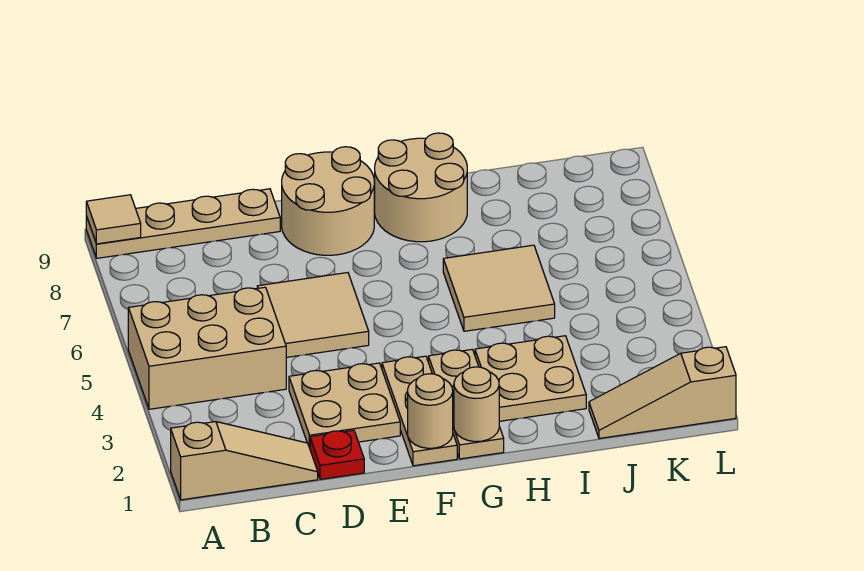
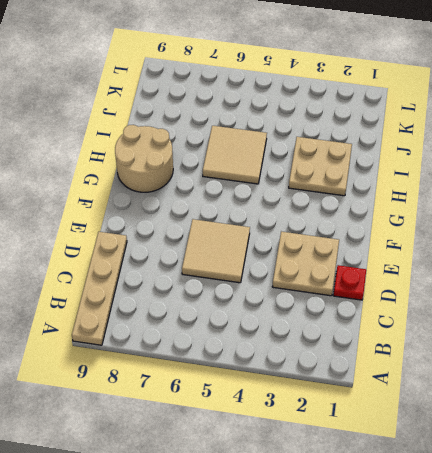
none -> tan slope A1:C1 level 1 top A
none -> tan brick A4:C5 level 1
none -> tan round brick E8:F9 level 1

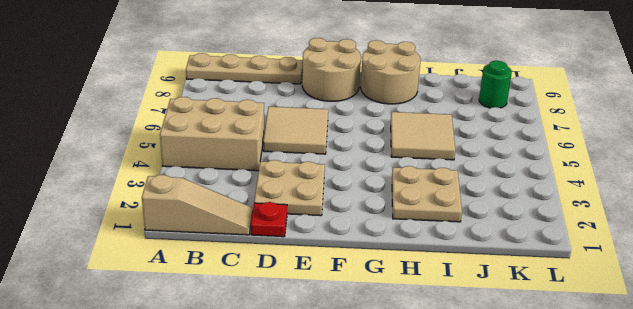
green round brick K8 level 1 -> none
none -> tan plate F1:F3 level 1
none -> tan plate G1:G3 level 1
none -> tan slope J1:L1 level 1 top L

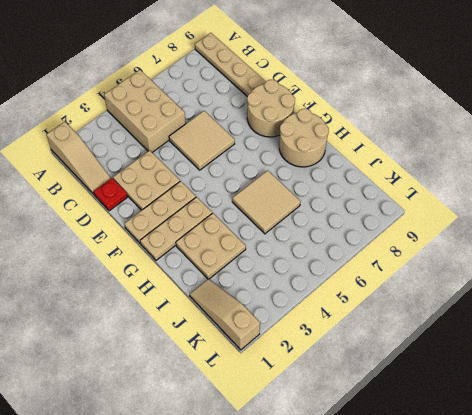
none -> tan tile A9 level 2
none -> tan round brick F1 level 2
none -> tan round brick G1 level 2

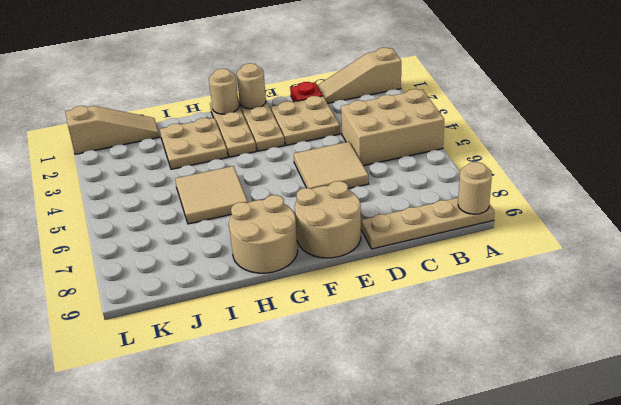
tan round brick A9 level 2 -> tan tile A9 level 2

